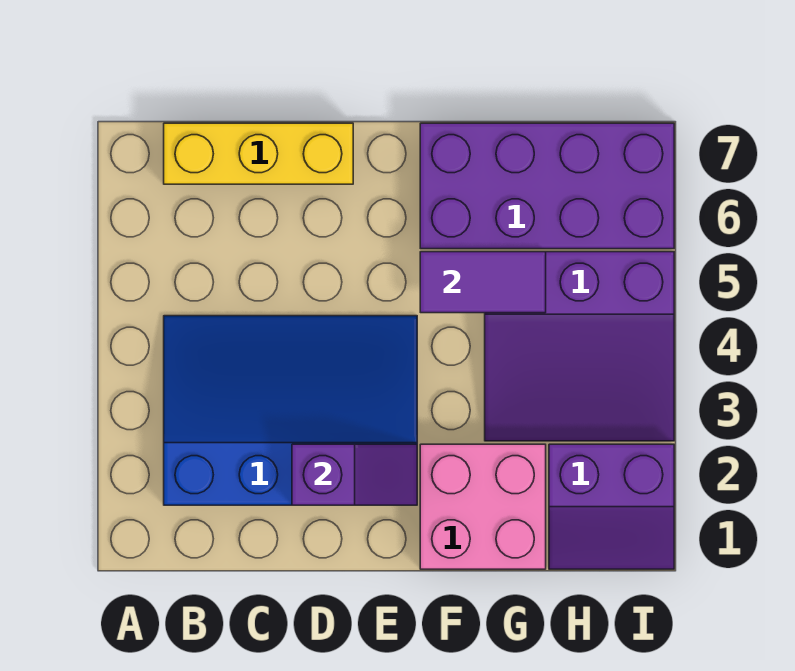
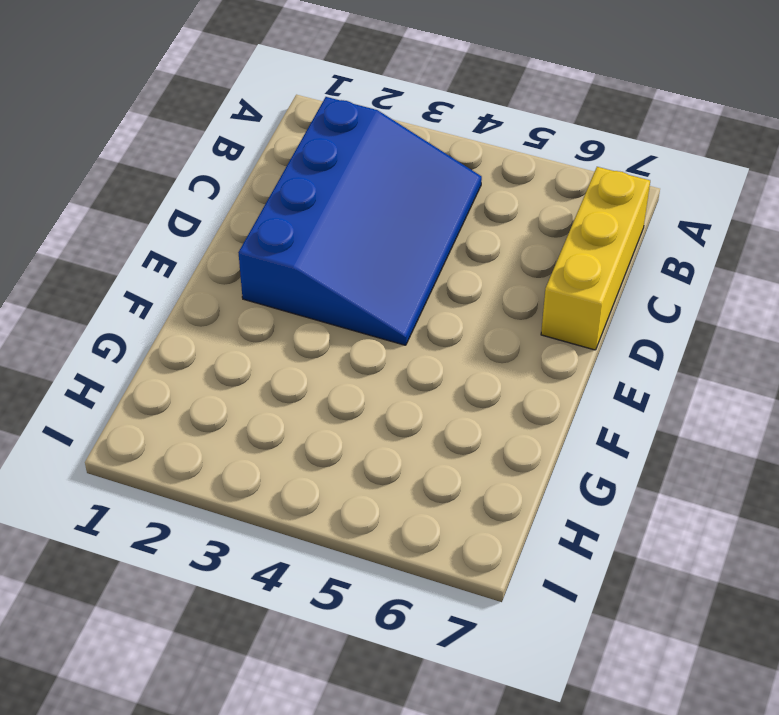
none -> pink brick F1:G2 level 1
none -> purple brick F6:I7 level 1

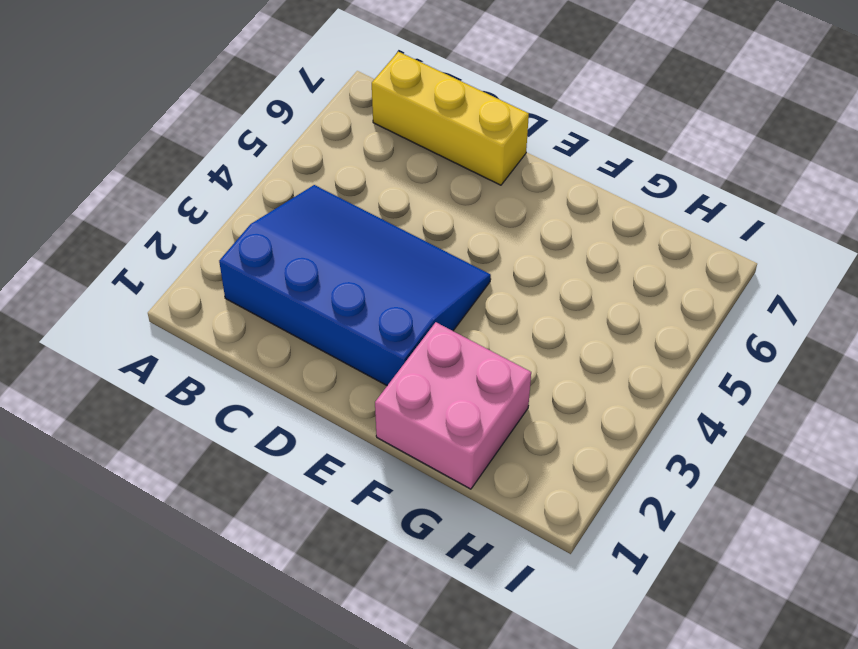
none -> purple brick F6:I7 level 1
none -> purple slope G3:I5 level 1 top 5

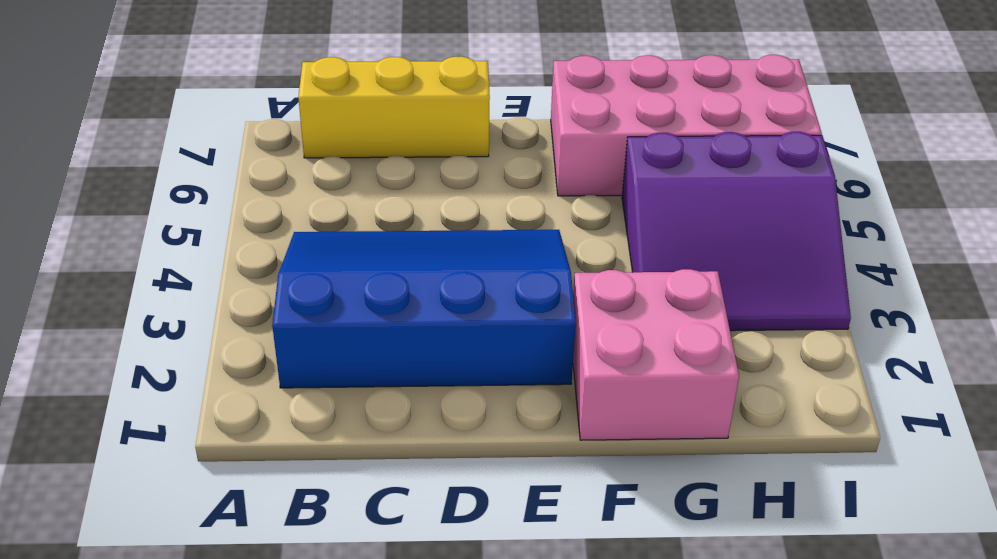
pink brick F6:I7 level 1 -> purple brick F6:I7 level 1
none -> purple slope H1:I2 level 1 top 2
none -> purple slope D2:E2 level 2 top D

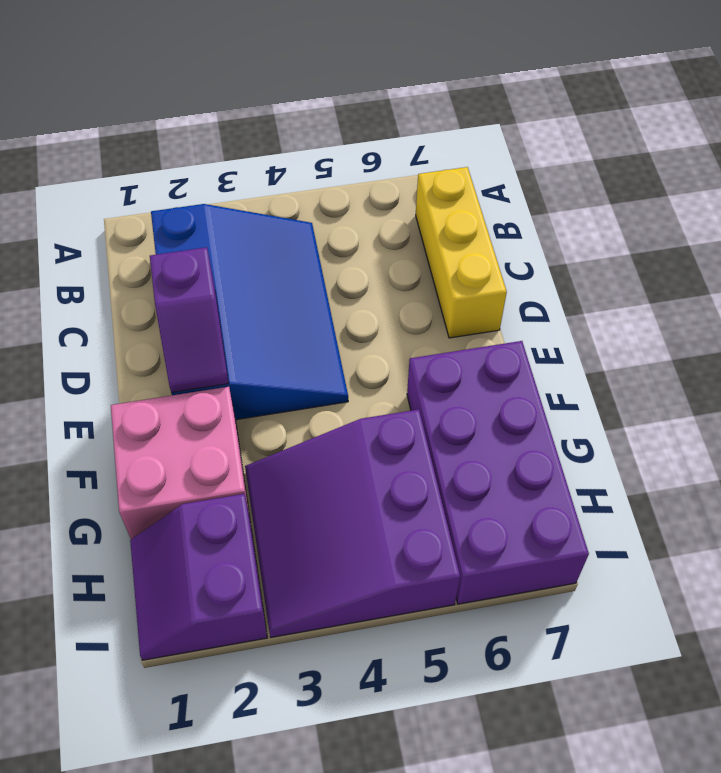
none -> purple tile F5:G5 level 2

